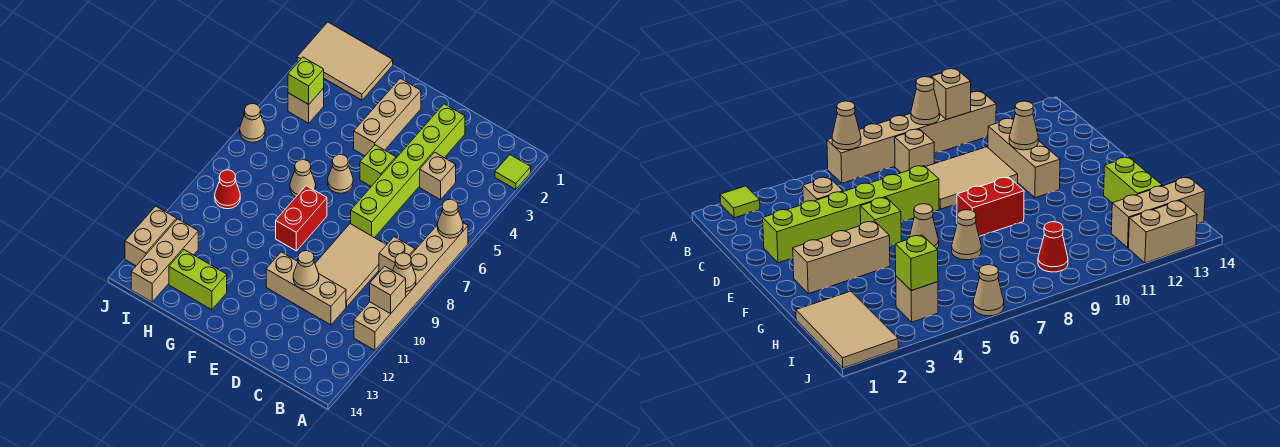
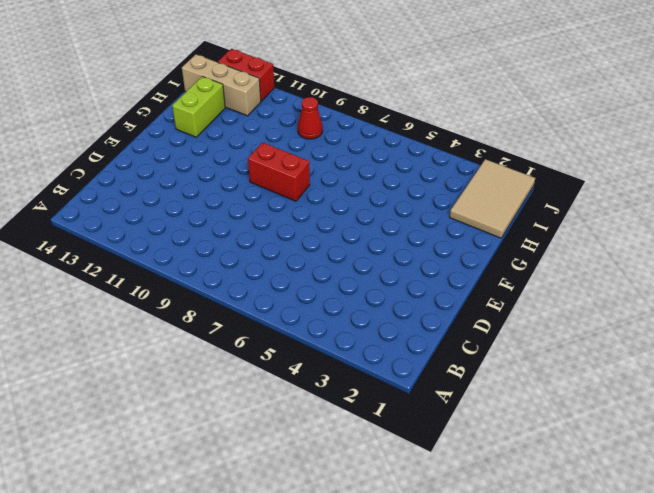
red brick J12:J13 level 1 -> tan brick J12:J13 level 1
none -> lime tile A2 level 1
none -> tan brick A6:A11 level 1
none -> tan brick B8 level 1

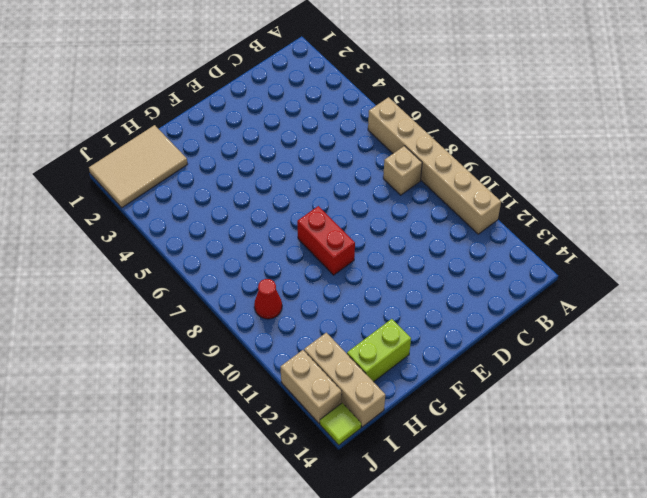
lime tile J14 level 1 -> lime tile A2 level 1
none -> tan brick C4 level 1
none -> tan tile C8:D10 level 1
none -> tan brick C11:E11 level 1

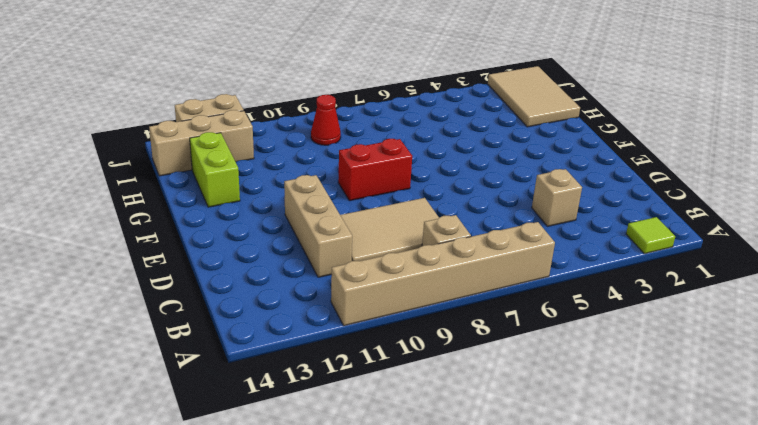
none -> lime brick D2:D7 level 1
none -> lime brick E5 level 1
none -> tan brick F2:F4 level 1

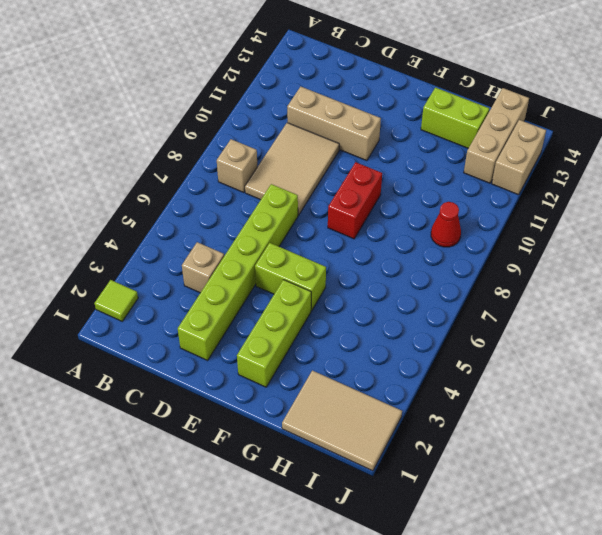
lime brick E5:F5 level 1 -> lime brick E5 level 1
lime brick F2:F4 level 1 -> tan brick F2:F4 level 1
none -> tan brick A6:A11 level 1
none -> tan cone F6 level 1
none -> tan cone G7 level 1

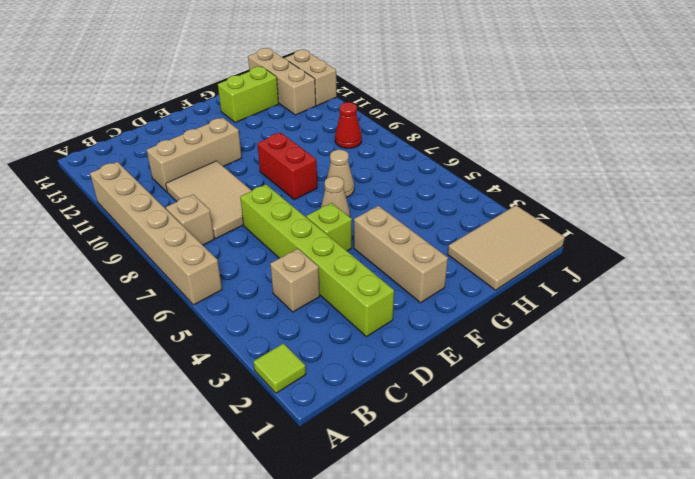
none -> tan brick I4 level 1
none -> tan cone J6 level 1
none -> tan cone A6 level 2

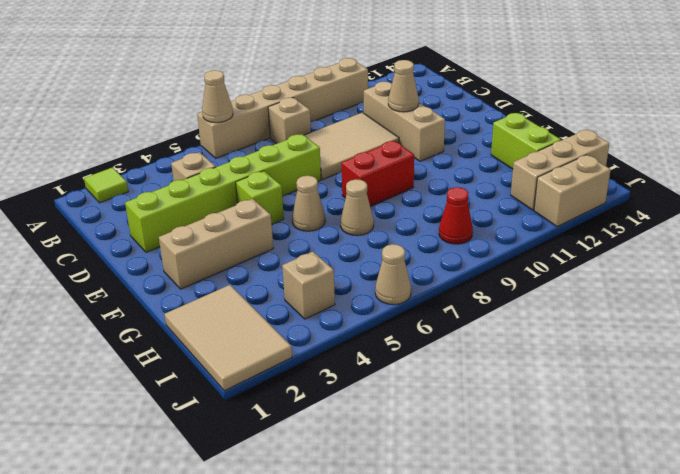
none -> tan cone A9 level 2
none -> tan brick A10 level 2
none -> lime brick I4 level 2

